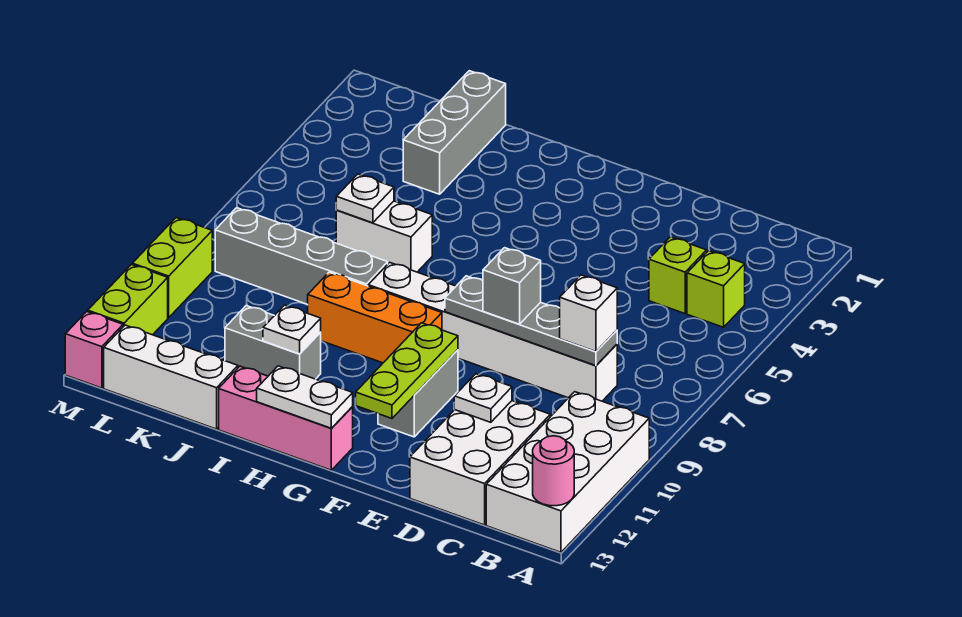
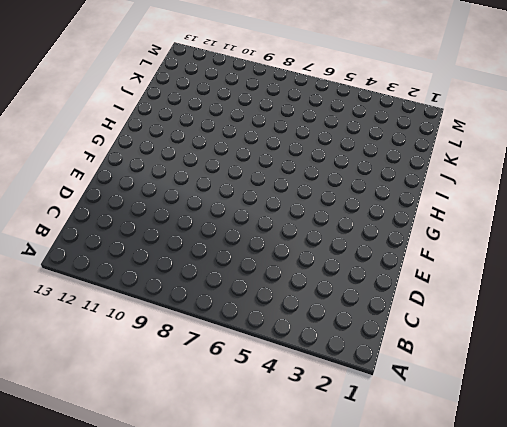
none -> white brick A10:B13 level 1
none -> lime brick B4 level 1
none -> lime brick C4 level 1

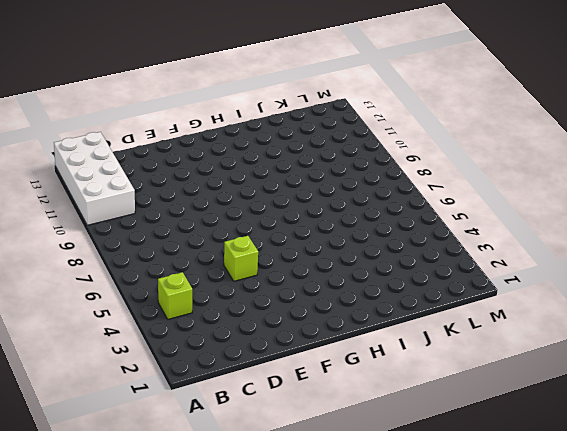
lime brick E5 level 1 -> lime brick C4 level 1
none -> white brick C8:H8 level 1
none -> white brick C11:D13 level 1
none -> grey brick F10:F11 level 1

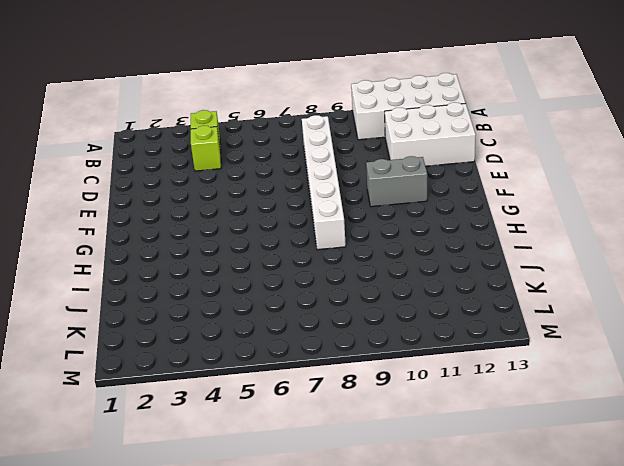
none -> orange brick G9:I9 level 1
none -> pink brick G13:I13 level 1
none -> white brick I6:J6 level 1

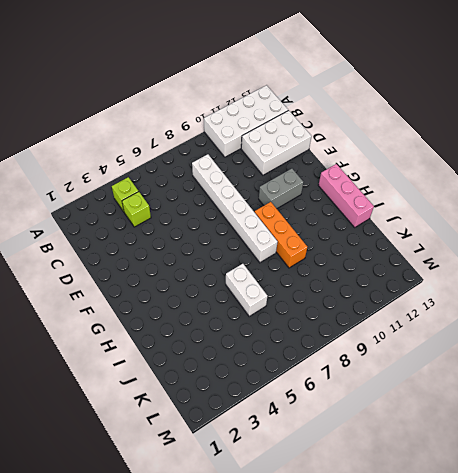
none -> grey brick I8:L8 level 1
none -> grey brick I11:J11 level 1
none -> grey brick J1:J3 level 1

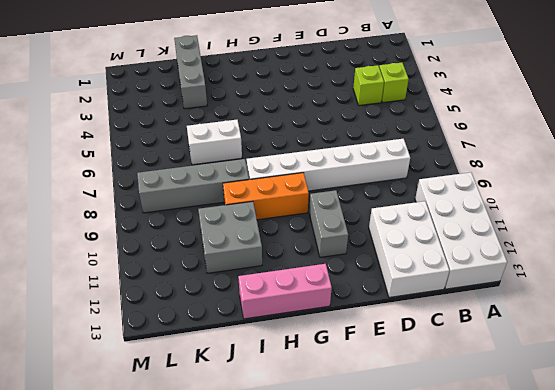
grey brick I10:J11 level 1 -> grey brick I11:J11 level 1
none -> white brick J13:L13 level 1
none -> lime brick M9:M10 level 1
none -> lime brick M11:M12 level 1

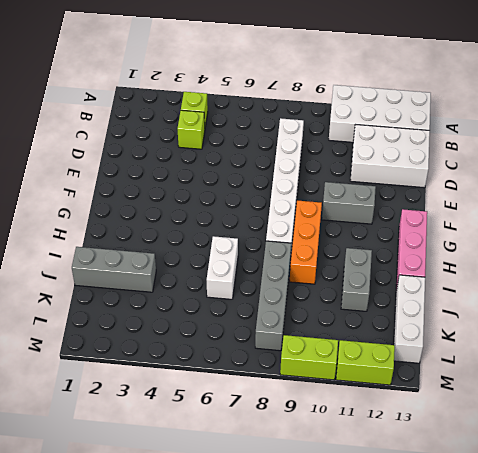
none -> pink brick M13 level 1
none -> pink round brick A13 level 2
none -> grey plate C8:F8 level 2

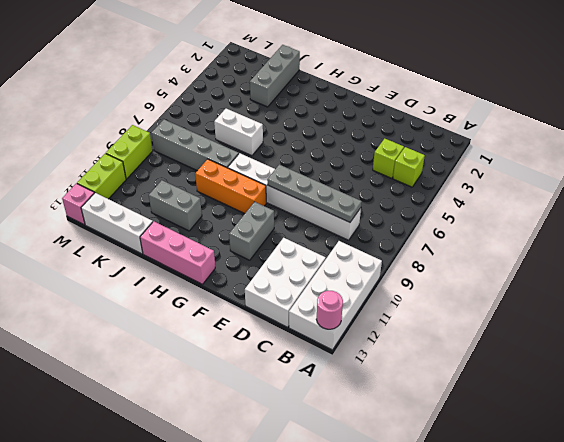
none -> white plate D11 level 2
none -> lime plate F10:F12 level 2
none -> white plate G13:H13 level 2

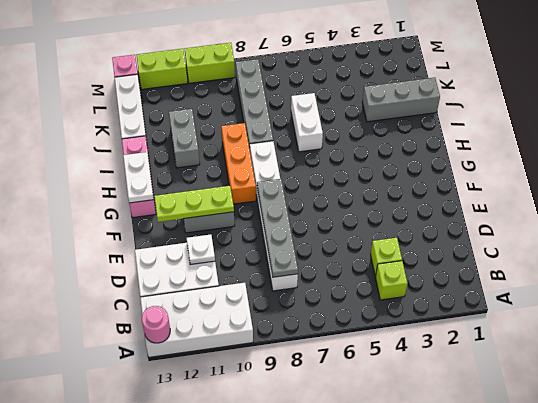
none -> white plate I11 level 2
none -> white plate J6 level 2
none -> white brick C8 level 3

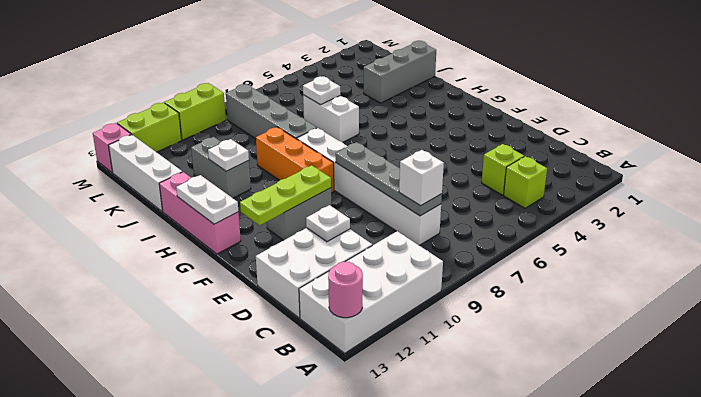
none -> grey brick E8 level 3

